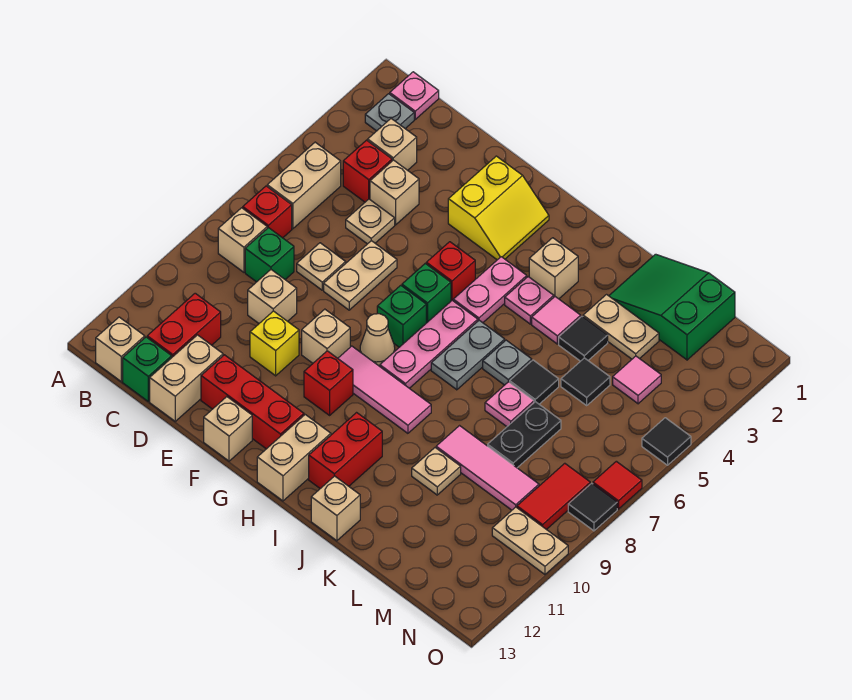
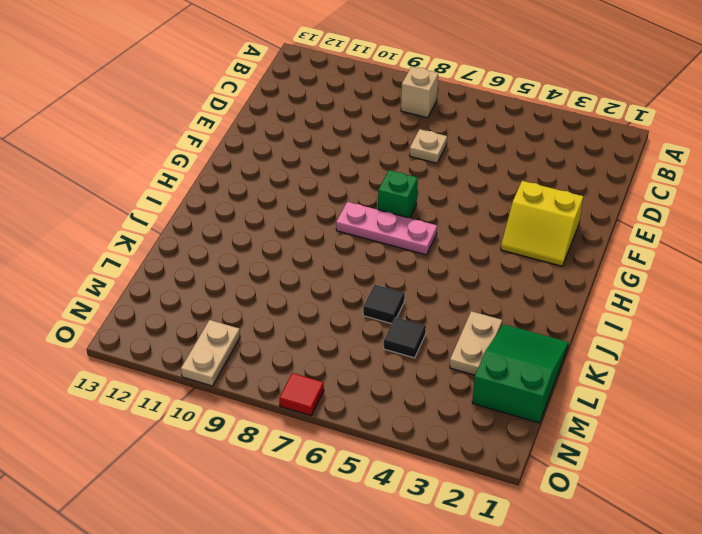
none -> pink plate B1 level 1
none -> grey plate B2 level 1
none -> tan brick B5:B6 level 1
none -> red brick B7 level 1

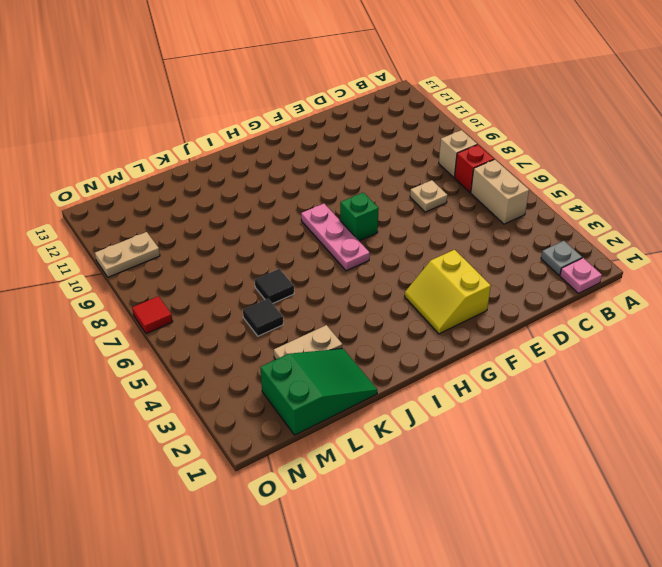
none -> tan brick B13 level 1
none -> tan brick C3 level 1
none -> red brick C4 level 1
none -> green brick C8 level 1

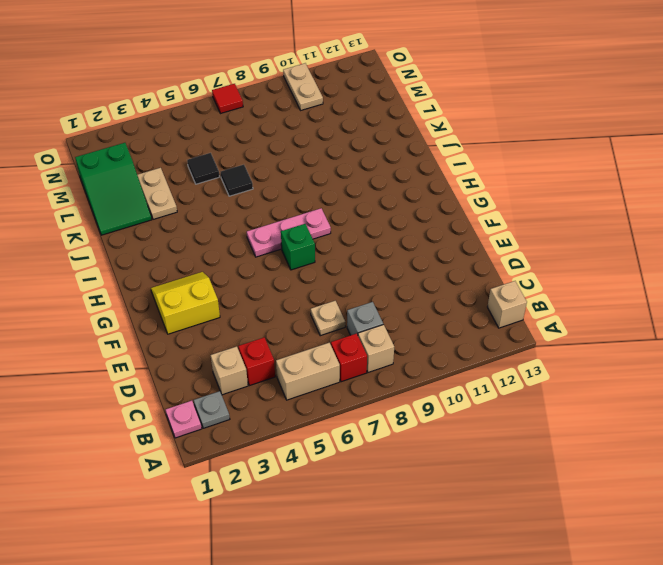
grey brick C8 level 1 -> green brick C8 level 1
none -> red brick C11:C12 level 1
none -> green brick C13 level 1
none -> tan brick D4 level 1
none -> tan plate D5 level 1

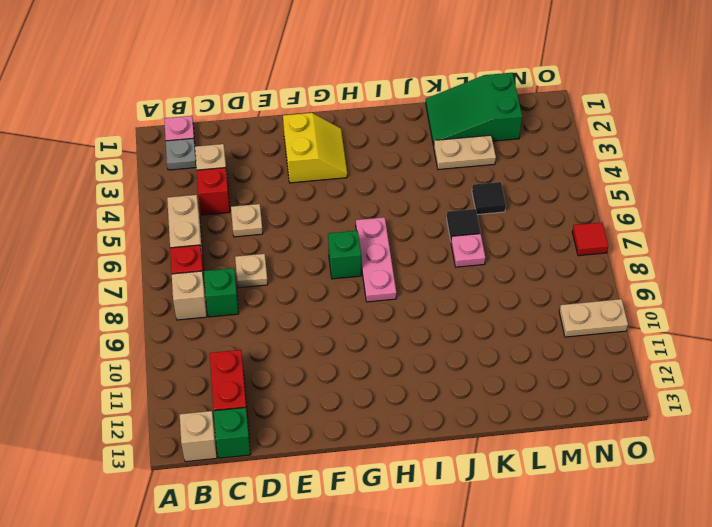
none -> tan brick D4 level 1
none -> tan brick D9 level 1
none -> tan brick D12:D13 level 1
none -> tan plate E6:E7 level 1

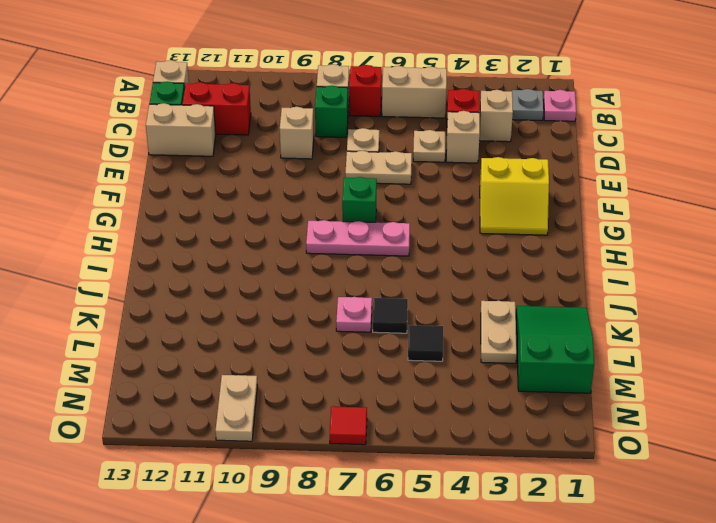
none -> yellow brick E10 level 1
none -> red brick E12:G12 level 1
none -> tan brick F9 level 1
none -> tan brick F13 level 1

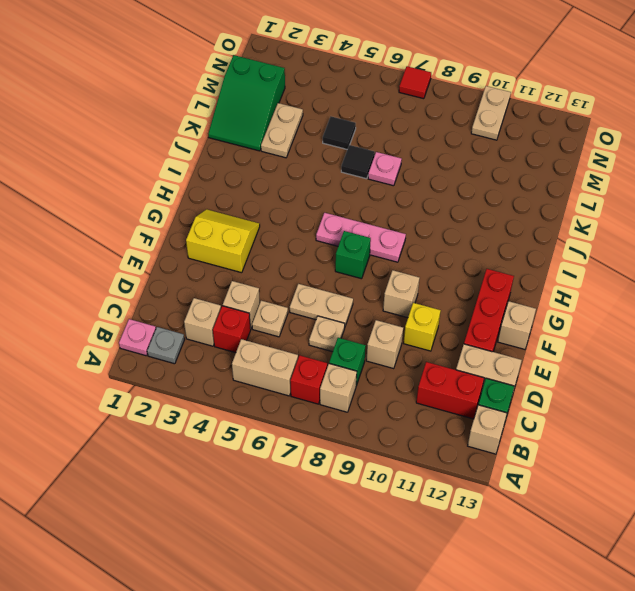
none -> red brick G5 level 1
none -> green brick G6 level 1
none -> tan cone G8 level 1
none -> pink tile G9:I9 level 1

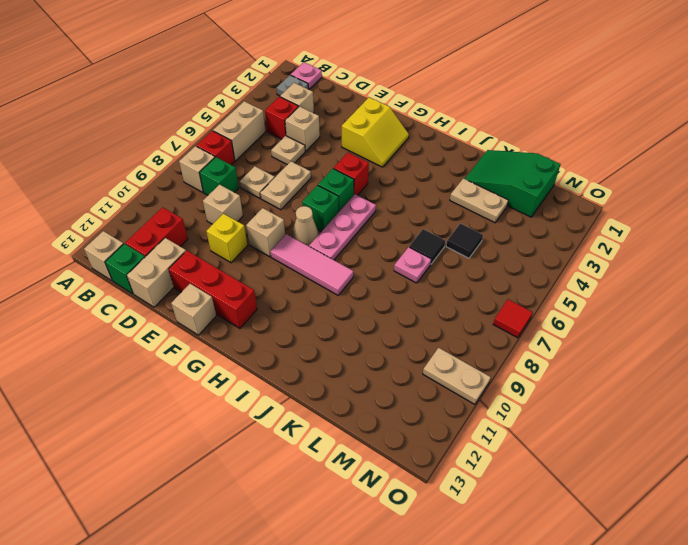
none -> red brick G10 level 1
none -> pink plate H4:H5 level 1
none -> tan brick H12:H13 level 1
none -> tan brick I3 level 1

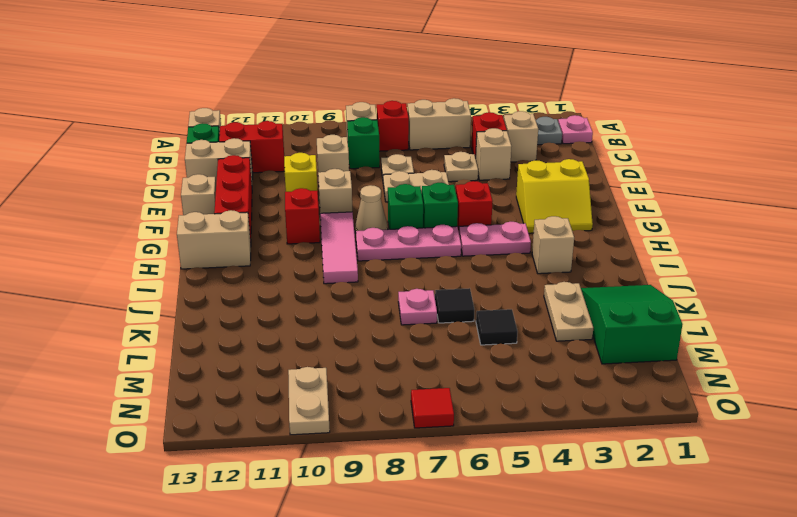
none -> pink plate I4 level 1
none -> grey plate I6:I7 level 1
none -> red brick I11:I12 level 1
none -> pink tile J4 level 1

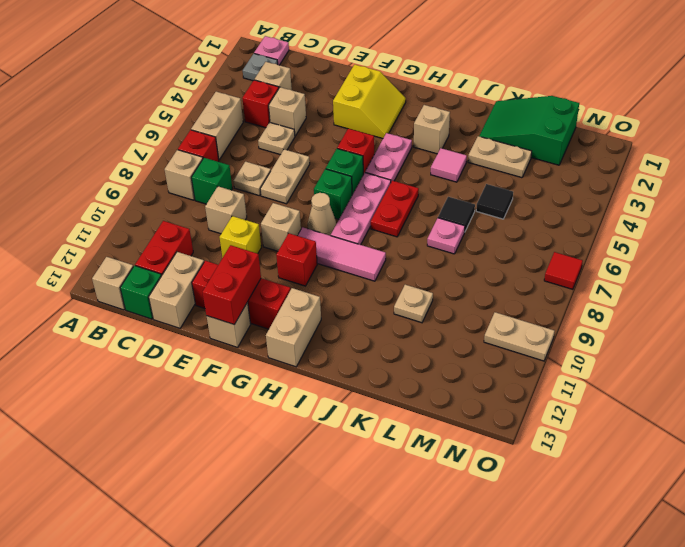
red brick F12:F13 level 2 -> red brick I11:I12 level 1
red plate I6:I7 level 1 -> grey plate I6:I7 level 1
none -> pink plate I4 level 1
none -> grey plate J6 level 1
none -> tan brick J13 level 1
none -> black tile K4 level 1

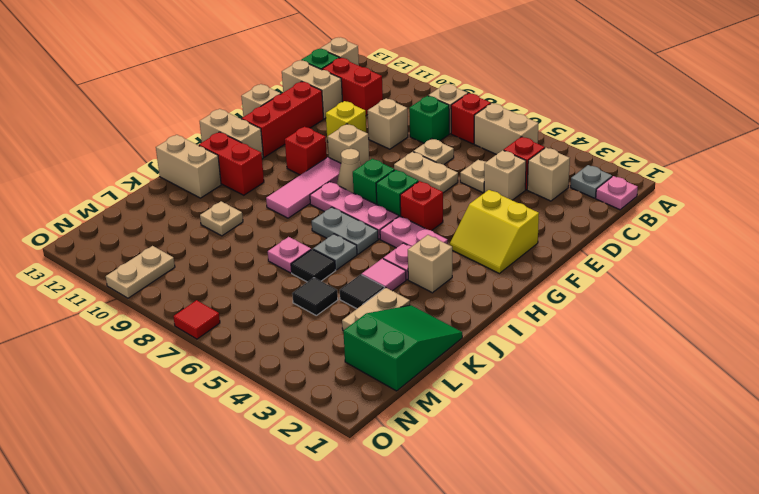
tan brick J12:J13 level 1 -> tan brick J13 level 1
none -> pink tile K9:M9 level 1
none -> black plate L7:L8 level 1
none -> pink tile M4 level 1
none -> red tile N8:N9 level 1

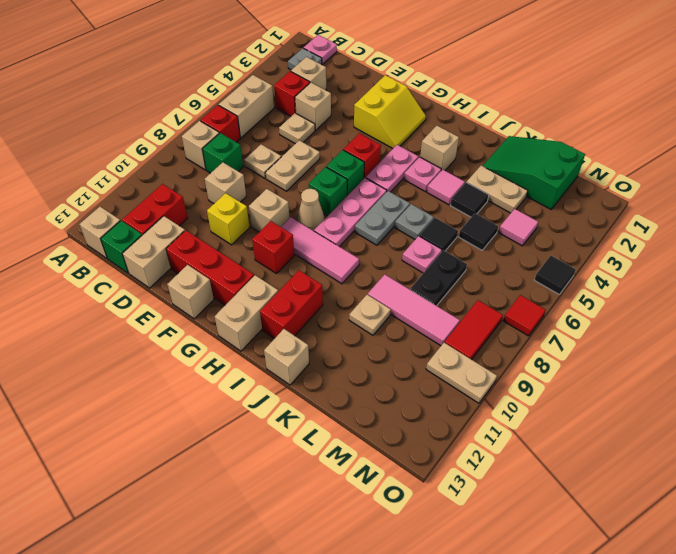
none -> black tile O8 level 1

